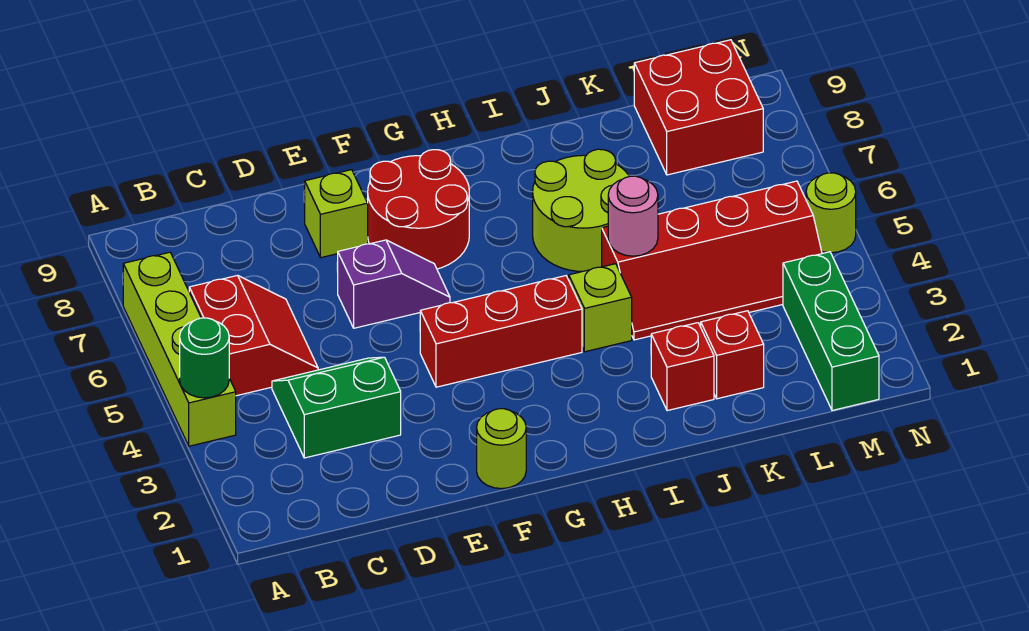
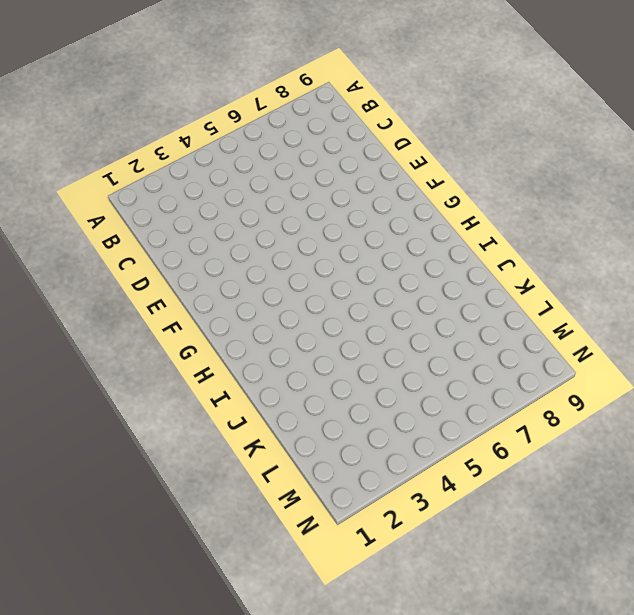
none -> lime brick A4:A7 level 1
none -> red slope B5:C6 level 1 top B
none -> green slope C3:D4 level 1 top 3

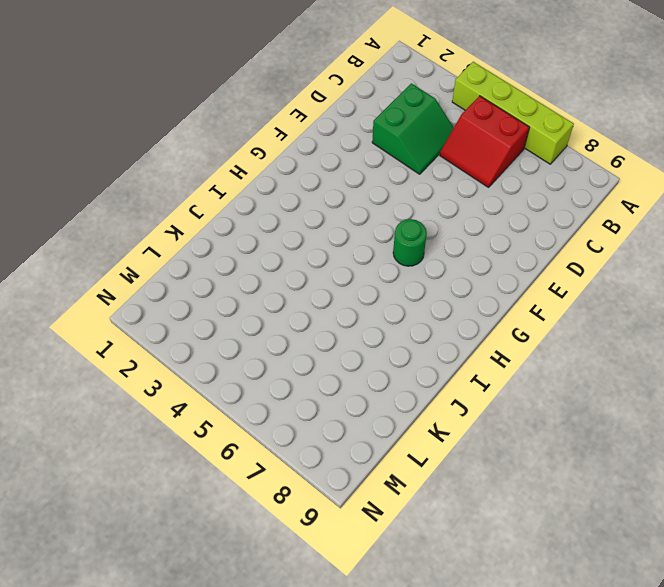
green round brick G6 level 1 -> green round brick A4 level 2
none -> purple slope E6:F6 level 1 top E
none -> lime brick E8 level 1
none -> lime round brick F1 level 1

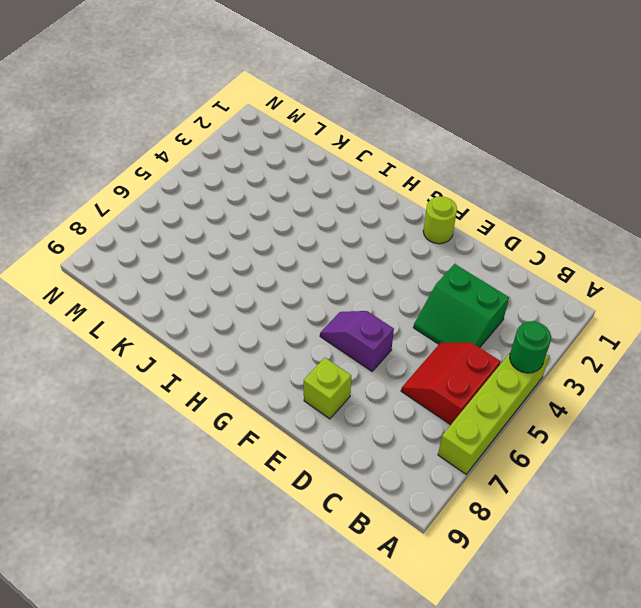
none -> red brick F4:H4 level 1
none -> red round brick F7:G8 level 1
none -> lime brick I4 level 1

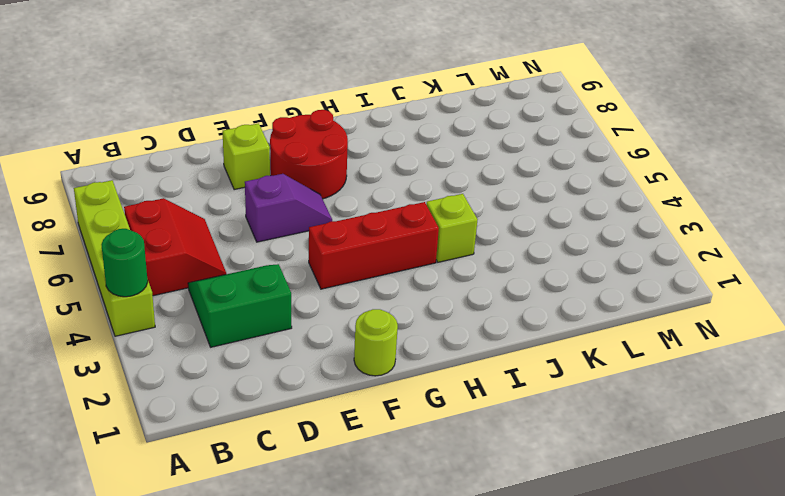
none -> lime round brick I6:J7 level 1
none -> red brick J2 level 1
none -> red slope J4:M5 level 1 top 5

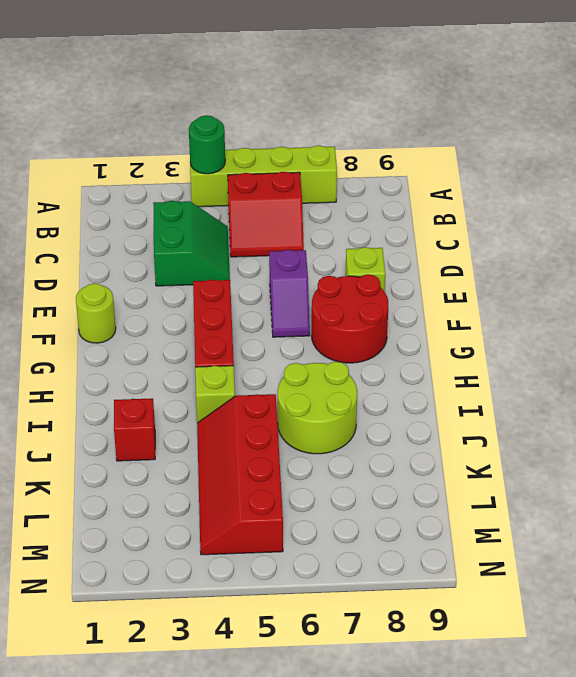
none -> red brick K2 level 1
none -> red brick L8:M9 level 1
none -> green brick M1:M3 level 1

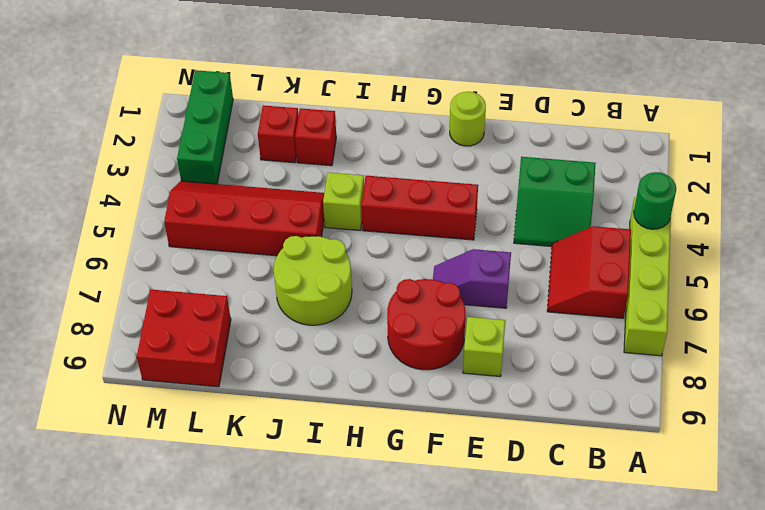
none -> lime round brick N5 level 1
none -> pink round brick J5 level 2

